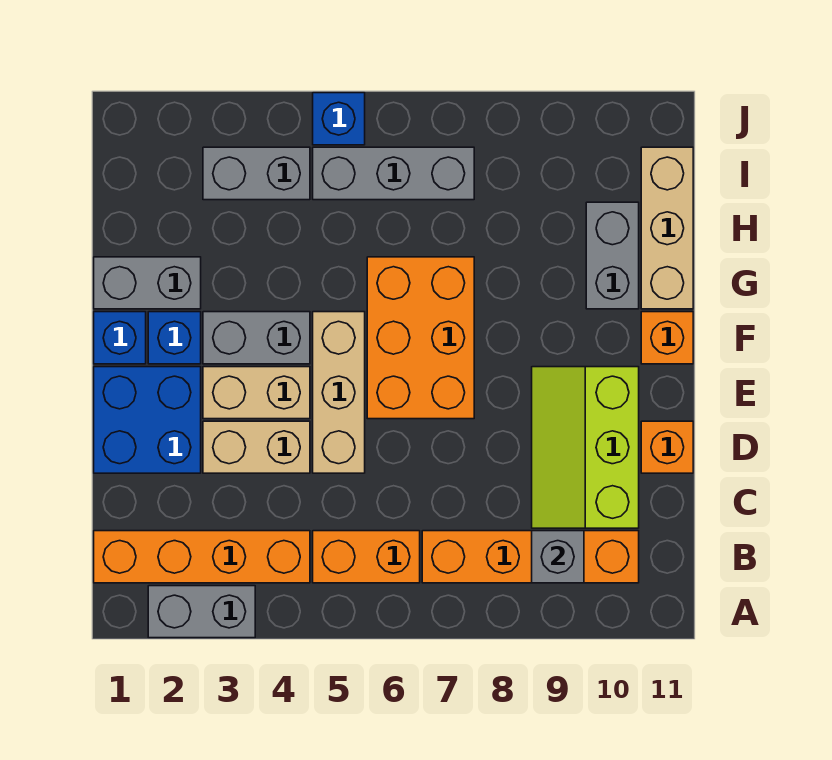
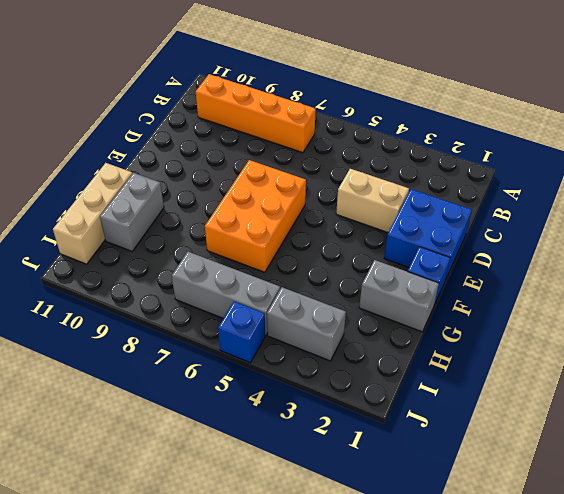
none -> grey brick A2:A3 level 1
none -> orange brick B1:B4 level 1
none -> orange brick B5:B6 level 1

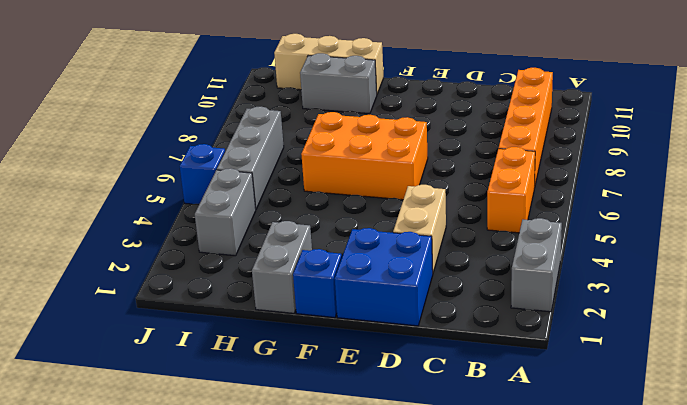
none -> orange brick B1:B4 level 1
none -> lime slope C9:E10 level 1 top 10
none -> tan brick D5:F5 level 1

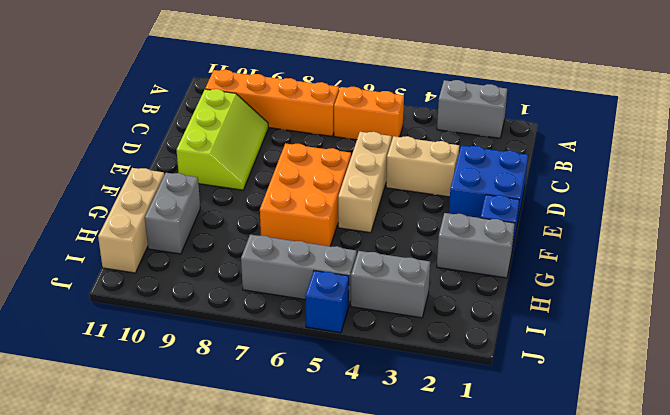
none -> orange brick B1:B4 level 1
none -> orange brick D11 level 1
none -> tan brick E3:E4 level 1

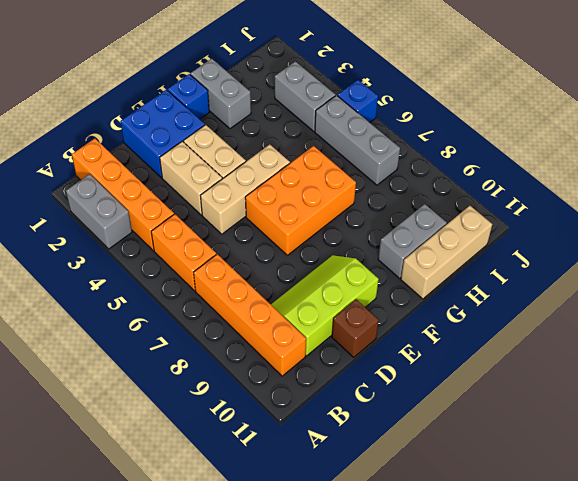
brown brick D11 level 1 -> orange brick D11 level 1
none -> blue brick F2 level 1
none -> grey brick F3:F4 level 1
none -> orange brick F11 level 1

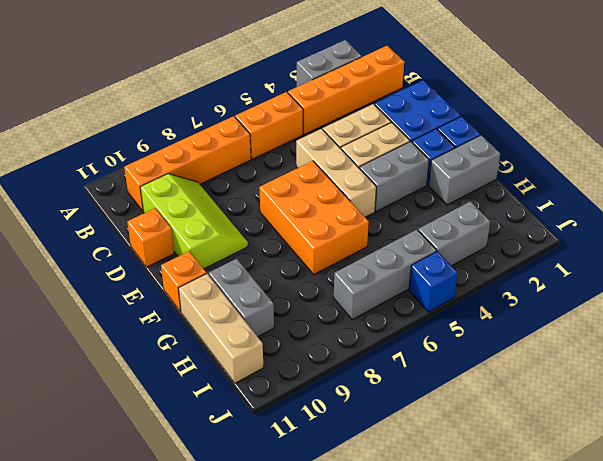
none -> grey brick B9 level 2

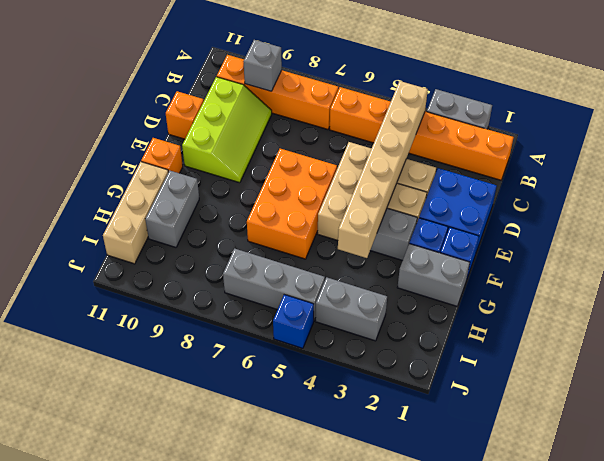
tan brick B4:G4 level 2 -> none

